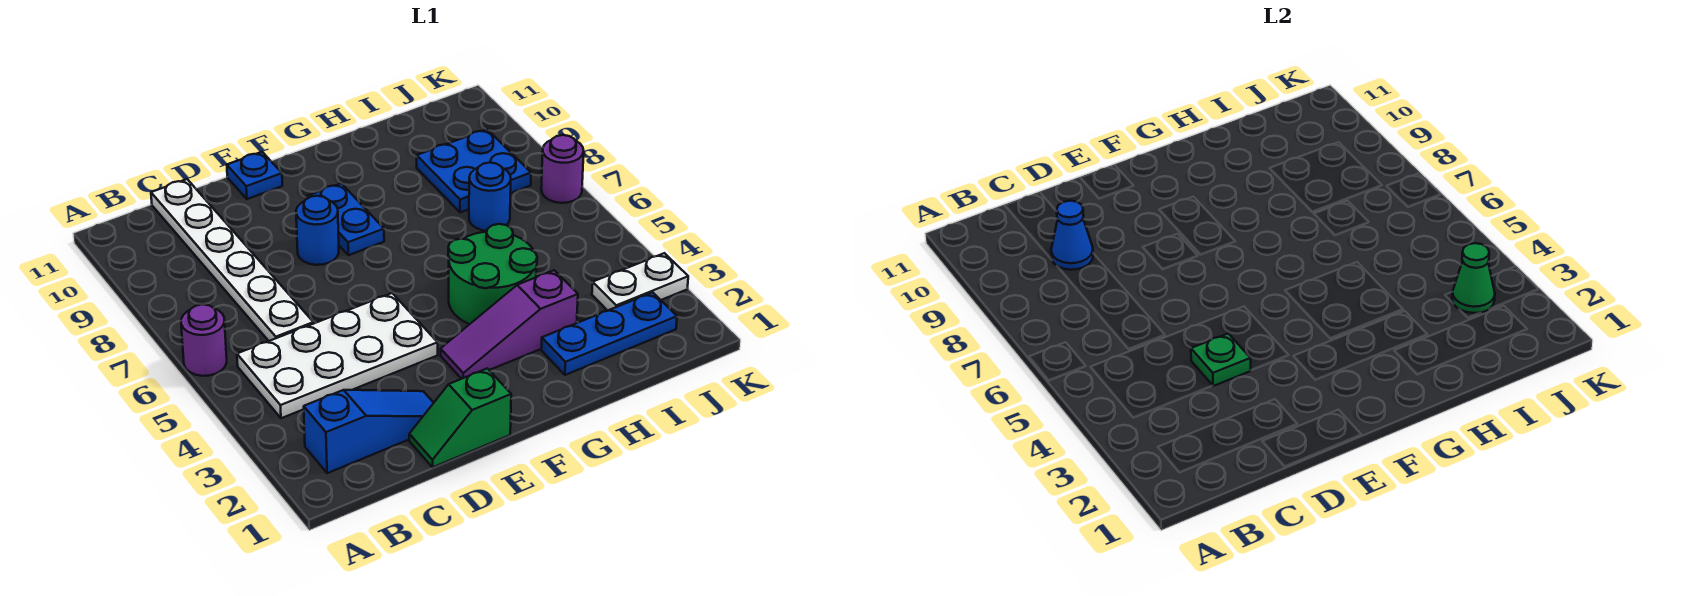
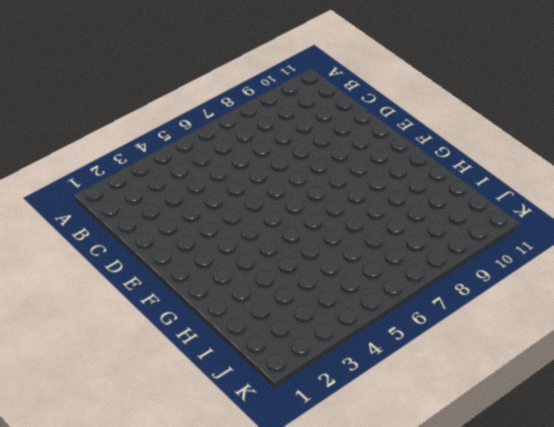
none -> purple round brick A6 level 1
none -> blue slope B2:D2 level 1 top B
none -> white plate B4:E5 level 1

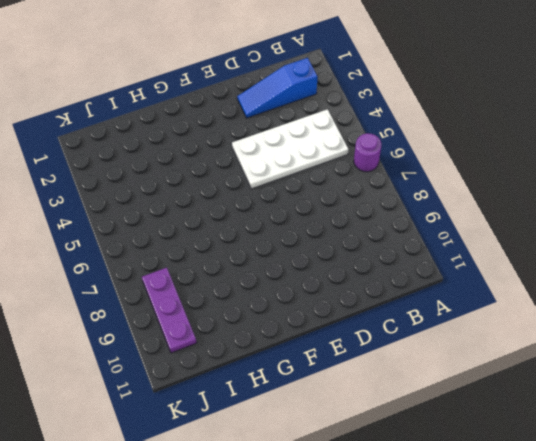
purple plate J8:J10 level 1 -> blue plate I8:J9 level 1
none -> white plate C6:C11 level 1
none -> green slope D1:E1 level 1 top E
none -> blue round brick E8 level 1

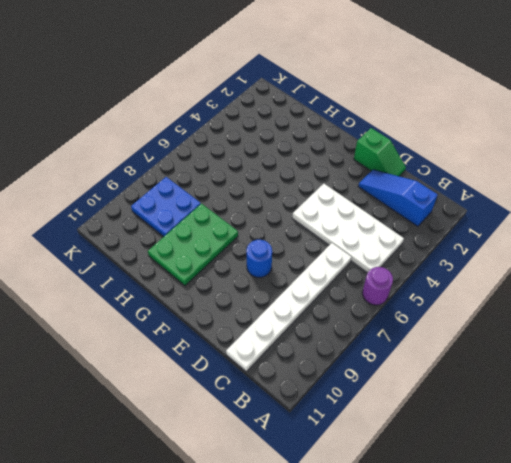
green plate G8:H10 level 1 -> none
none -> blue plate E11 level 1
none -> purple slope F3:H3 level 1 top H
none -> blue plate F8:F9 level 1

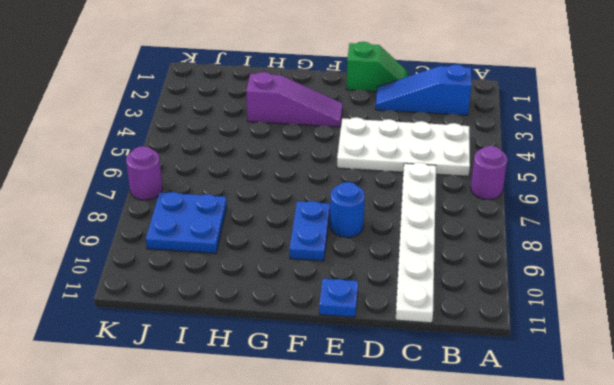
none -> green round brick G4:H5 level 1
none -> blue plate H2:J2 level 1
none -> blue round brick I7 level 1

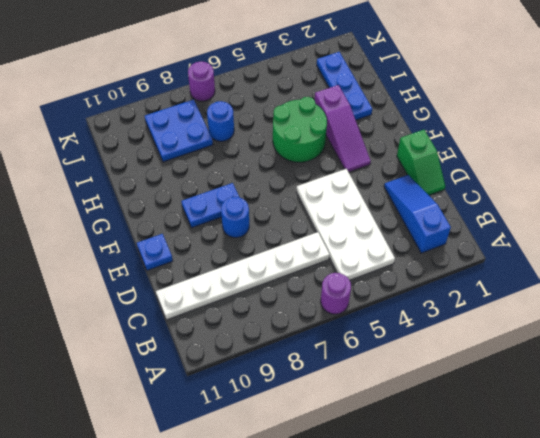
none -> white plate J3:K3 level 1
none -> blue cone C9 level 2
none -> green plate D4 level 2

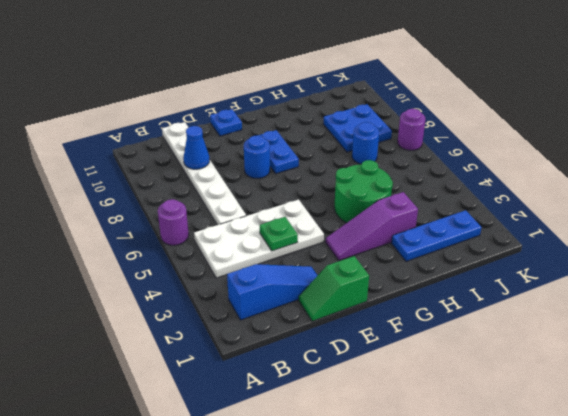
none -> white plate J3:K3 level 1
none -> green cone J3 level 2

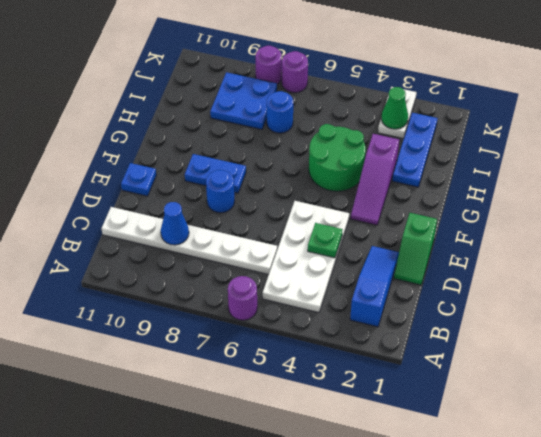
purple round brick K8 level 1 -> none

